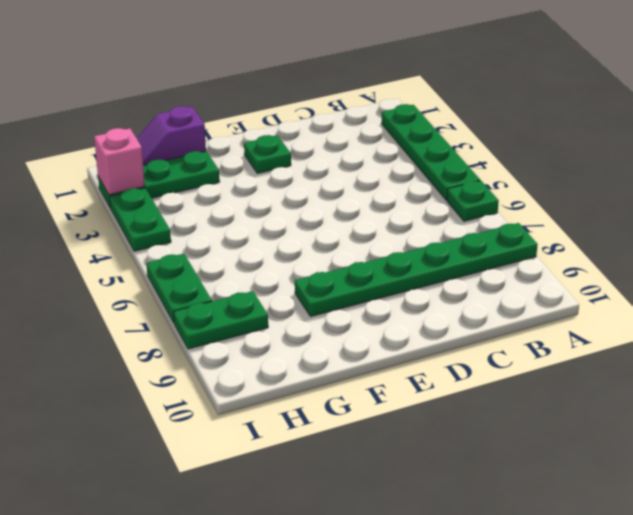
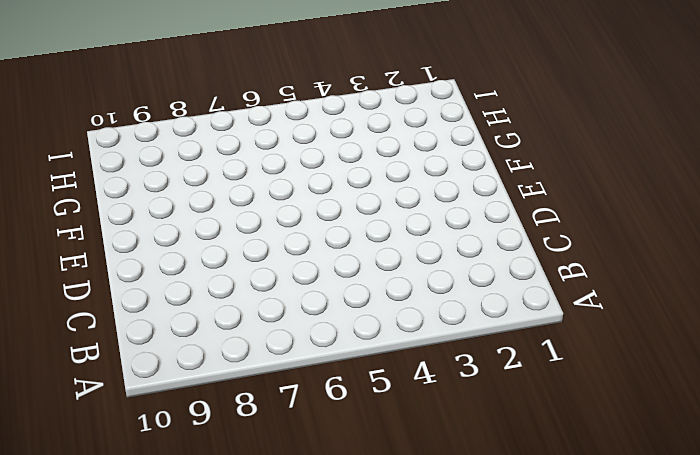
none -> green plate A2:A5 level 1
none -> green plate A6 level 1

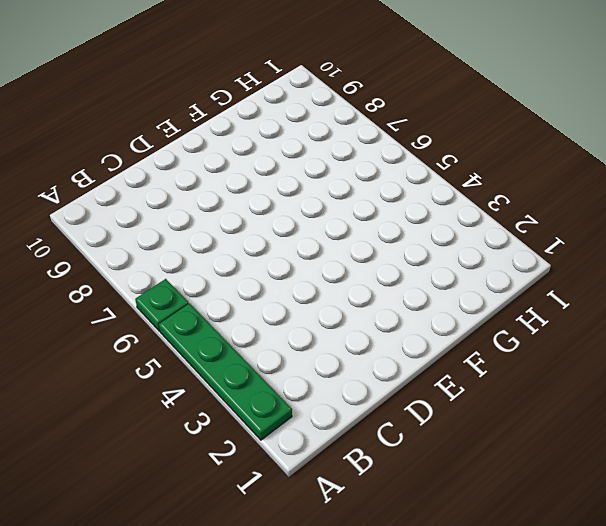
none -> green plate A8:F8 level 1
none -> green plate E2 level 1

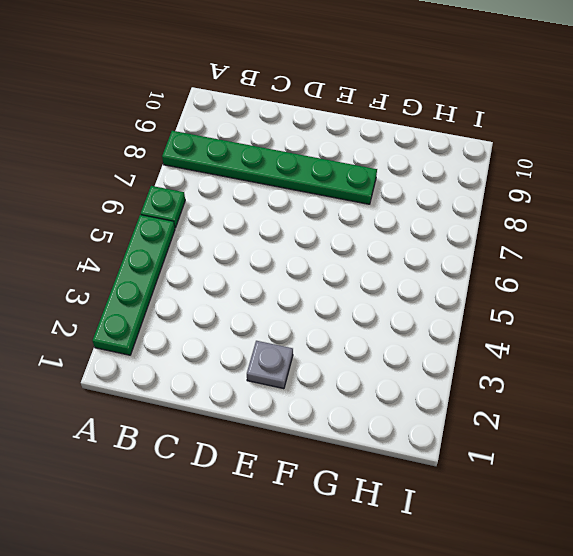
grey plate E2 level 1 -> green plate E2 level 1
none -> purple slope G1:H1 level 1 top G
none -> green plate G2:I2 level 1

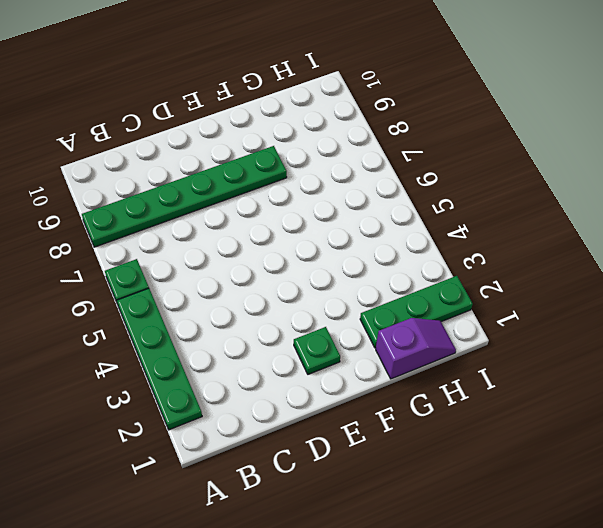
none -> green plate H8:I8 level 1
none -> green plate I3:I4 level 1

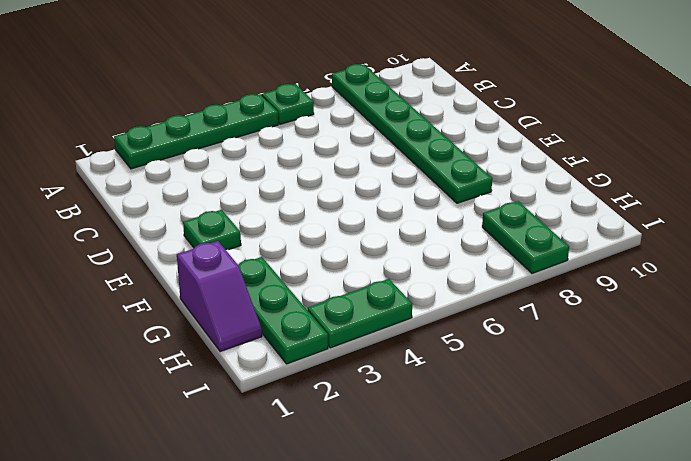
none -> green plate I6:I7 level 1
none -> pink brick I2 level 2

